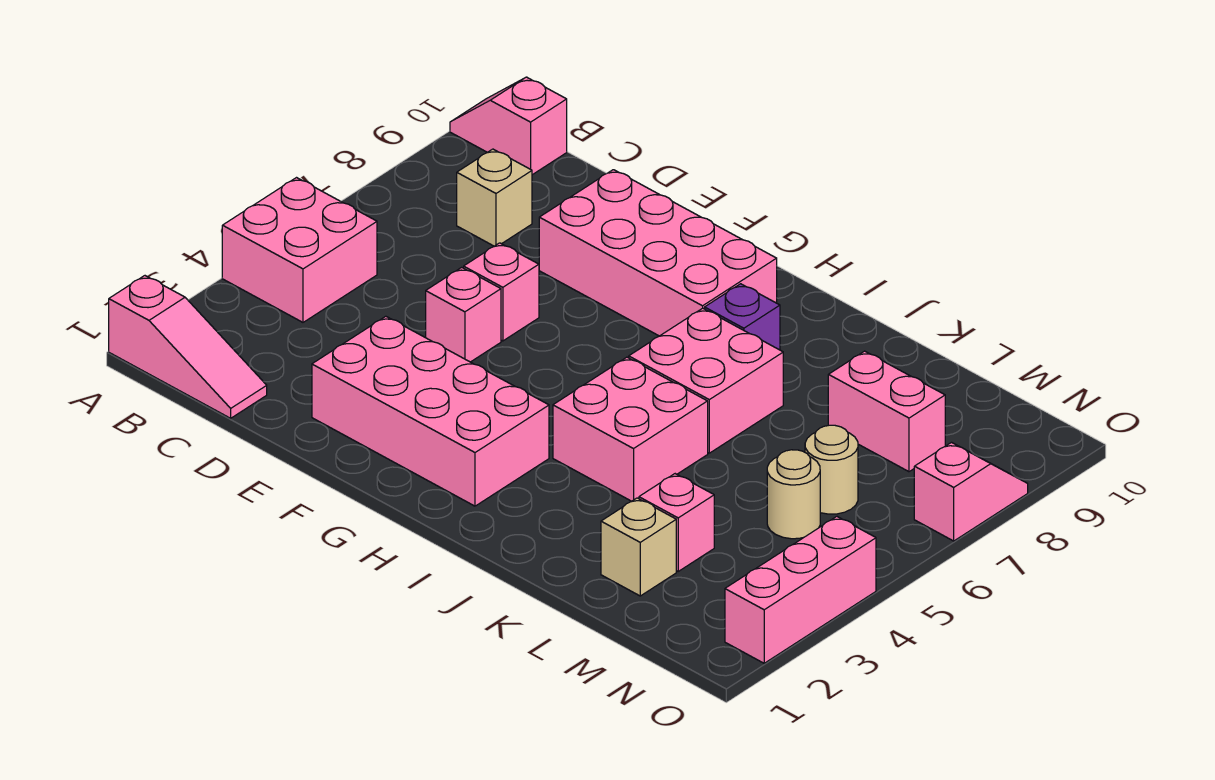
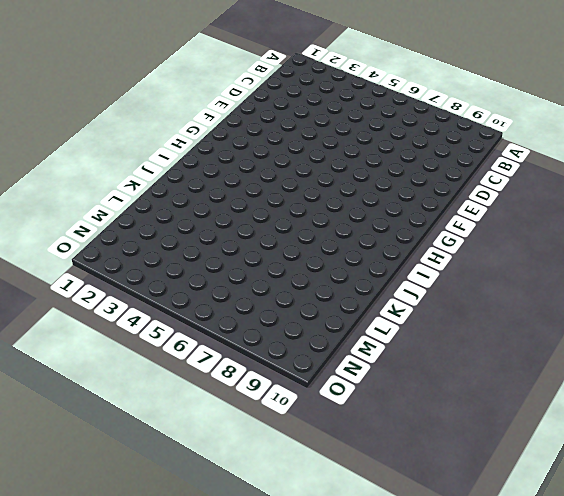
none -> pink slope A1:C1 level 1 top A
none -> pink brick A4:B5 level 1
none -> pink slope A10:B10 level 1 top B

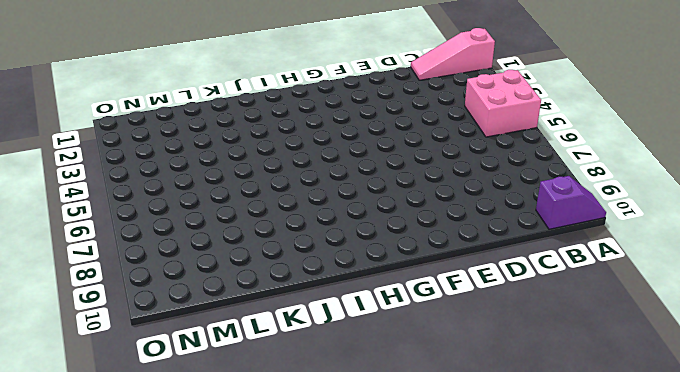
purple slope A10:B10 level 1 top B -> pink slope A10:B10 level 1 top B
none -> tan brick C8 level 1
none -> pink brick E2:H3 level 1
none -> pink brick E5 level 1

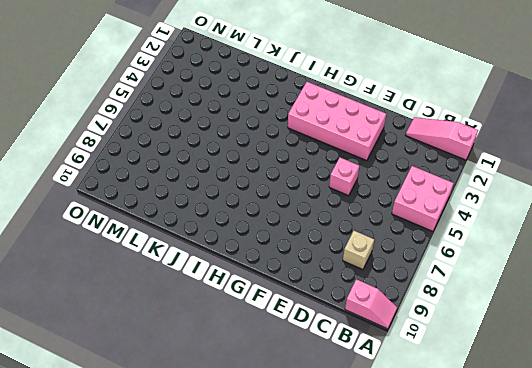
none -> pink brick E6 level 1
none -> pink brick E8:H9 level 1
none -> pink brick I4:J5 level 1

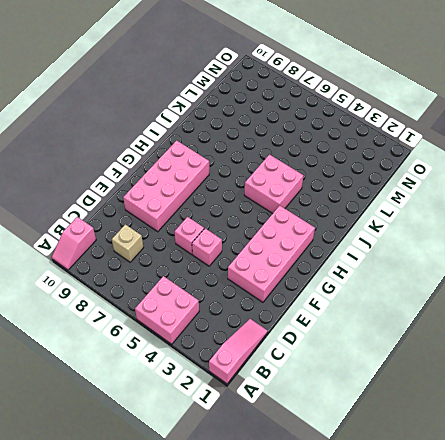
none -> pink brick I6:J7 level 1
none -> purple brick I8 level 1
none -> tan brick L2 level 1

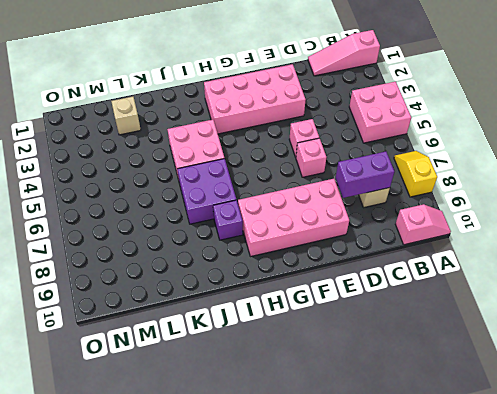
yellow slope A7:A8 level 1 top 8 -> none
purple brick C8:D8 level 2 -> none
purple brick I6:J7 level 1 -> pink brick I6:J7 level 1
none -> pink brick L3 level 1
none -> pink brick L8:M8 level 1
none -> tan round brick M5 level 1

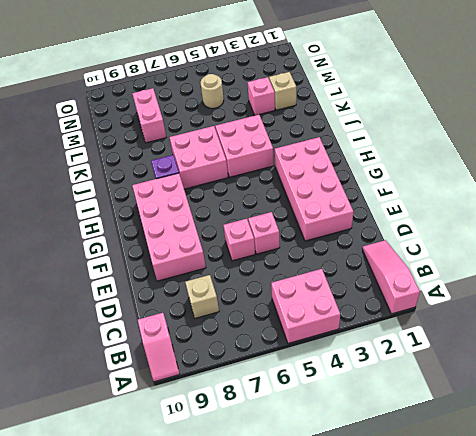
none -> tan round brick M6 level 1
none -> pink brick O2:O4 level 1
none -> pink slope O7:O8 level 1 top 7

